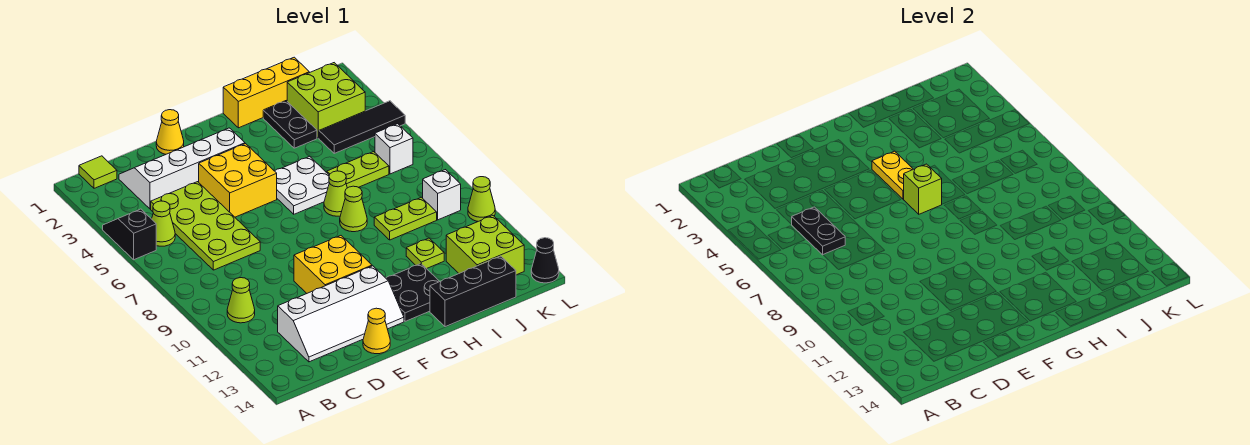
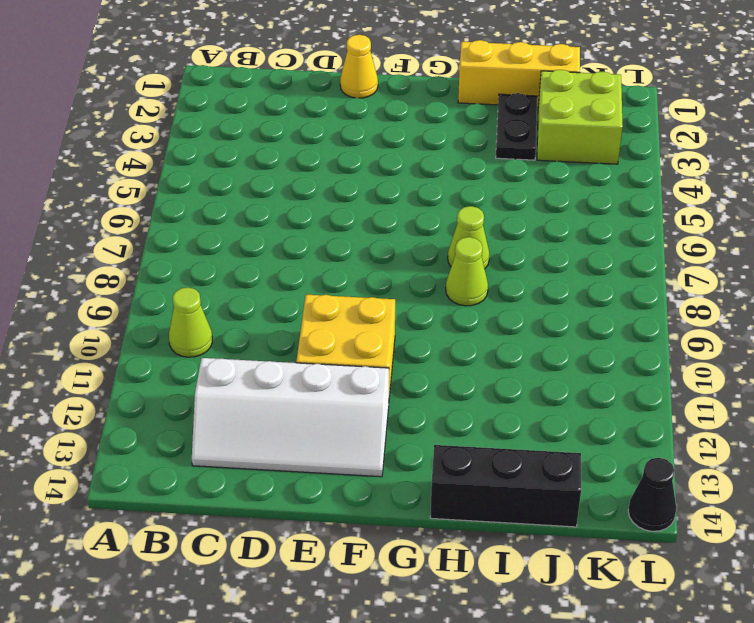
none -> black slope A4:A5 level 1 top 5
none -> lime tile B1 level 1
none -> lime cone B5 level 1
none -> white slope C2:F3 level 1 top 3

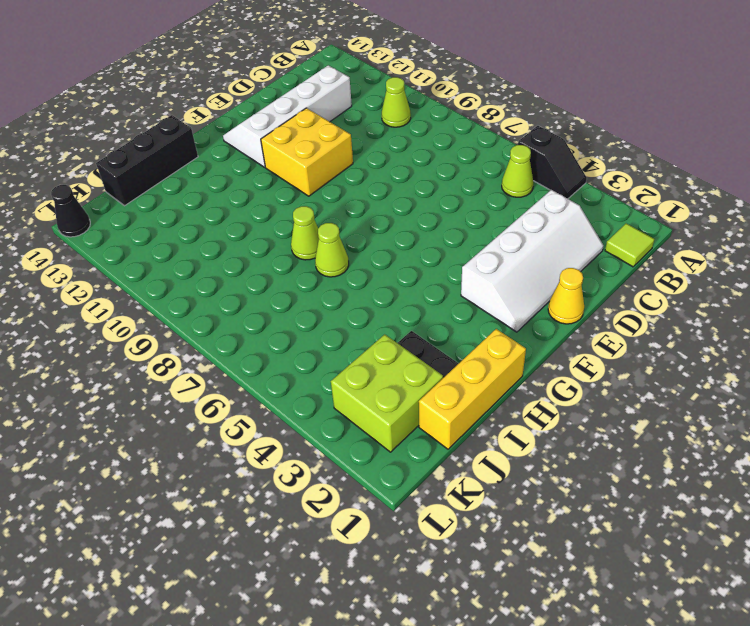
none -> lime plate C4:D7 level 1
none -> yellow brick E4:F5 level 1
none -> yellow cone E14 level 1
none -> white plate G5:H6 level 1

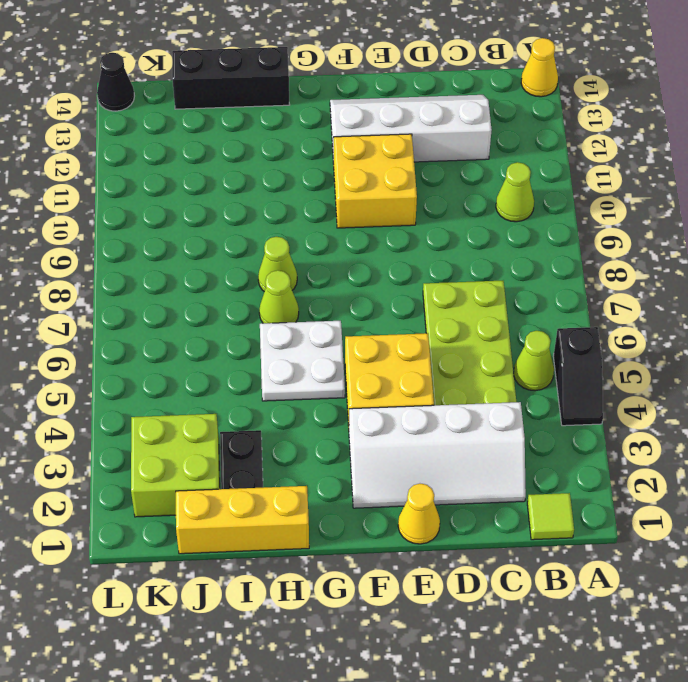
yellow cone A14 level 1 -> yellow cone E14 level 1
none -> black plate G12:H13 level 1
none -> lime plate I6:J6 level 1
none -> lime plate I9:J9 level 1
none -> lime plate I11 level 1

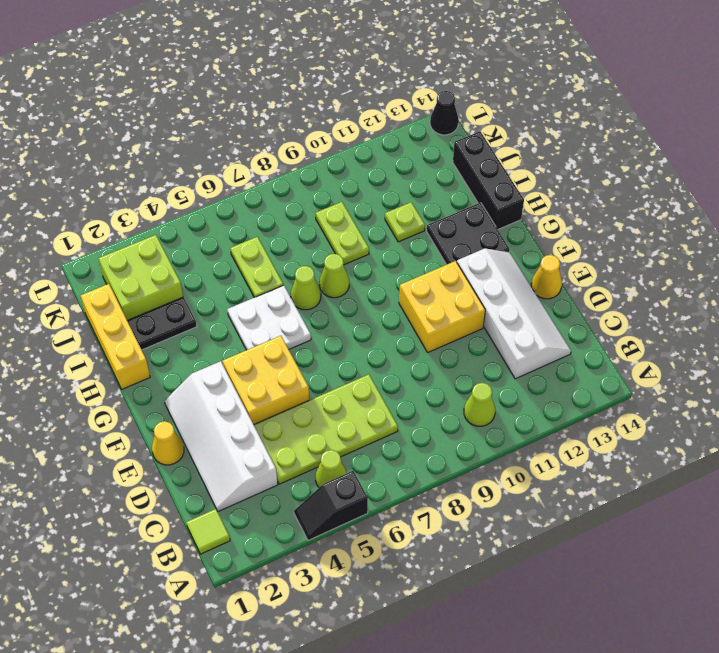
none -> black tile J4:L4 level 1
none -> lime brick J12:K13 level 1
none -> white brick K6 level 1
none -> white brick K9 level 1

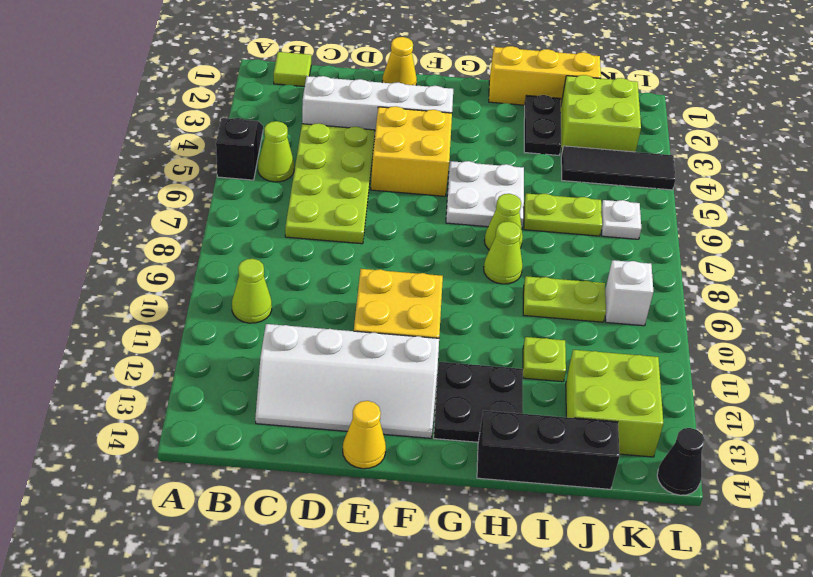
white plate K6 level 1 -> white brick K6 level 1
none -> lime cone L10 level 1
none -> black plate C5:C6 level 2
none -> yellow plate G4:G5 level 2
none -> lime brick G6 level 2

